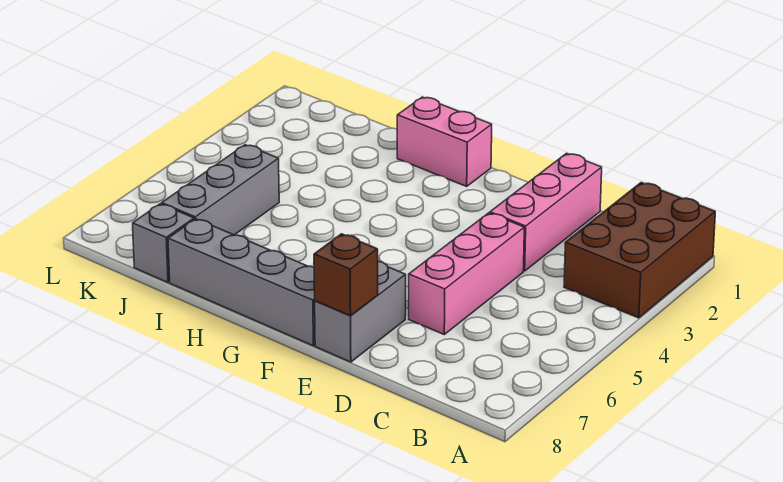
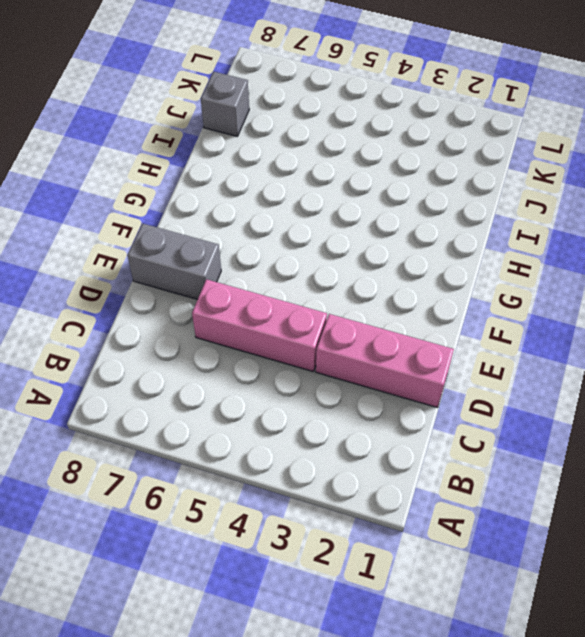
none -> brown brick A1:B3 level 1
none -> grey brick F8:I8 level 1

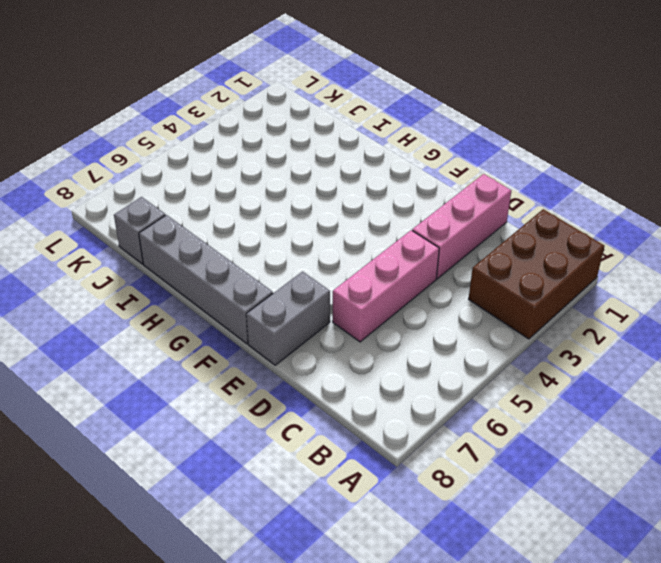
none -> pink brick G1:H1 level 1
none -> grey brick J5:J7 level 1

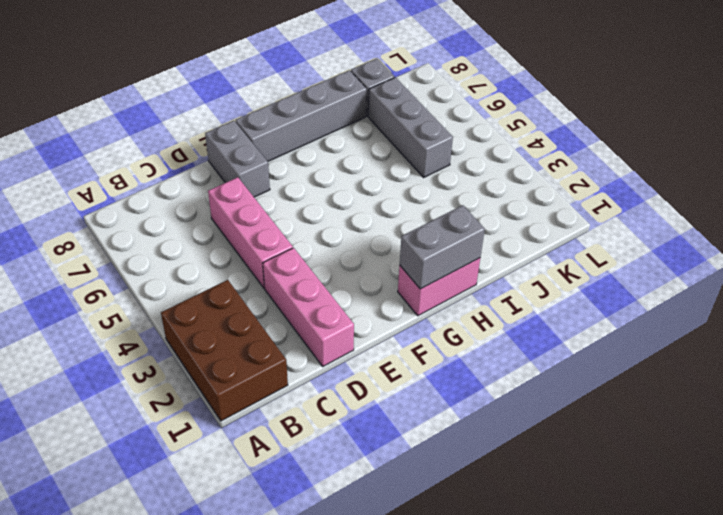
grey brick G1:H1 level 2 -> none
none -> brown brick E8 level 2

